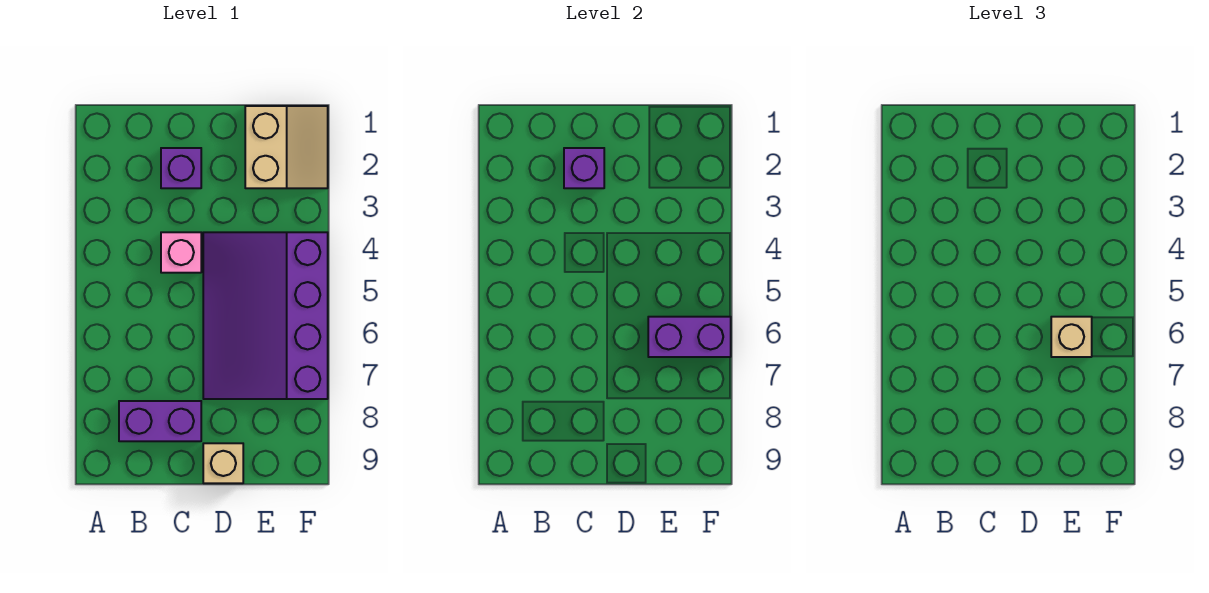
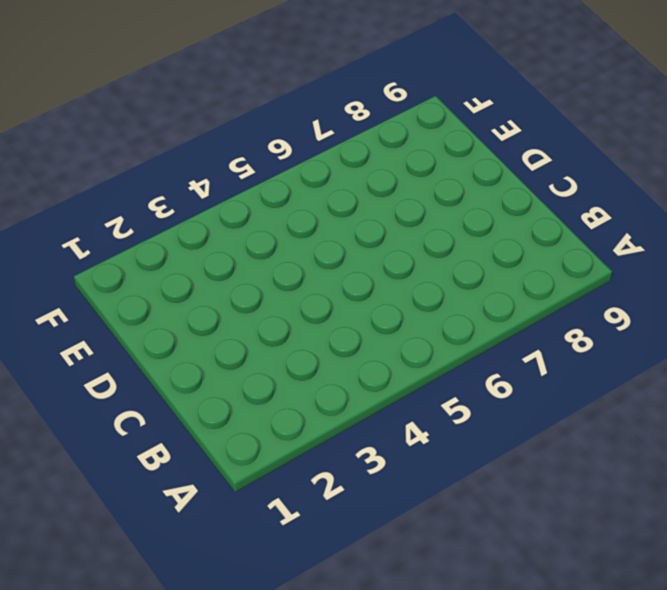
none -> purple brick B8:C8 level 1
none -> purple brick C2 level 1

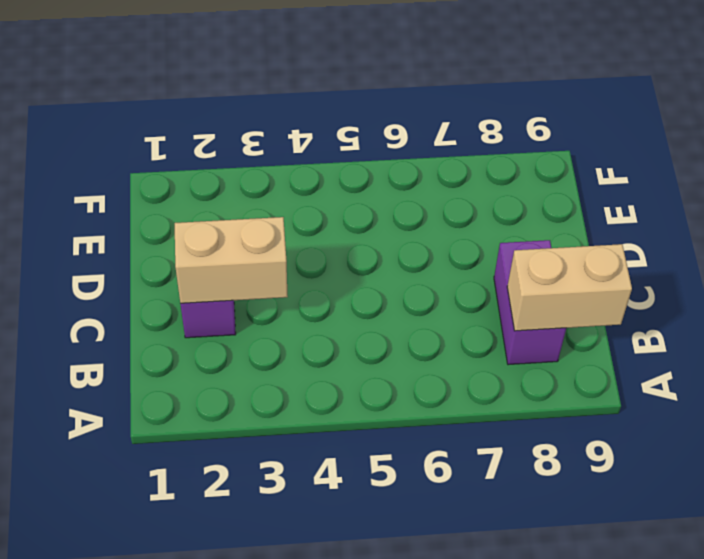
tan brick B8:B9 level 2 -> none
tan brick C2:C3 level 2 -> purple brick C2 level 2
none -> pink brick C4 level 1
none -> purple slope D4:F7 level 1 top F

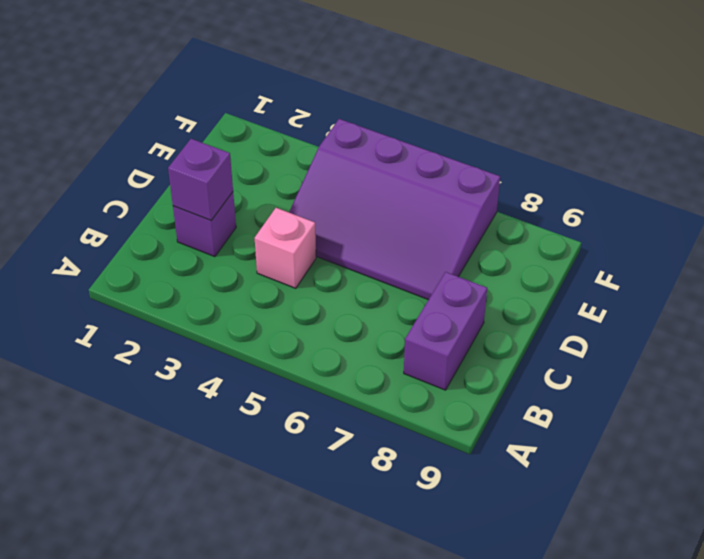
none -> tan brick D9 level 1
none -> tan slope E1:F2 level 1 top E

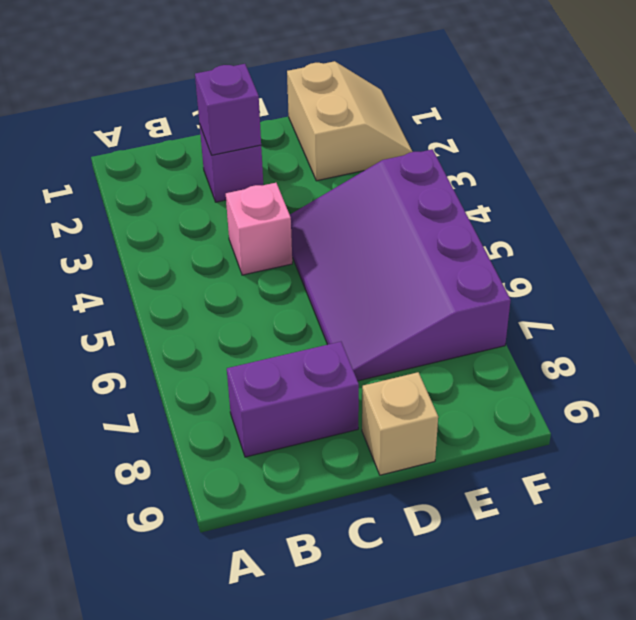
none -> purple brick E6:F6 level 2
none -> tan brick E6 level 3

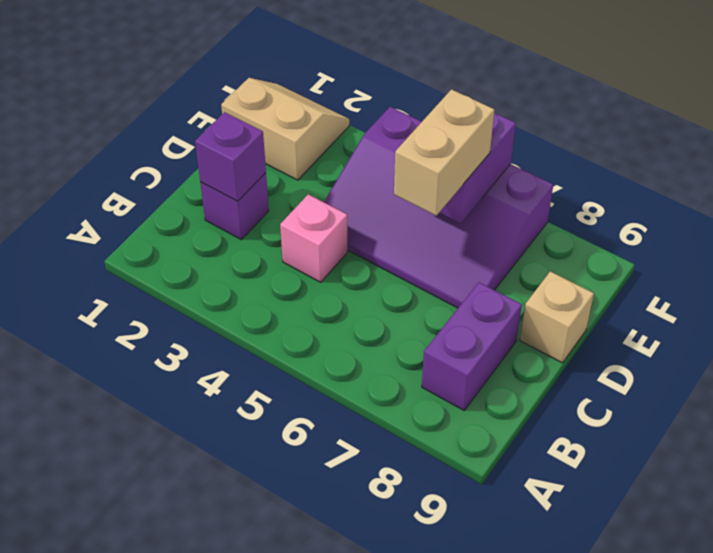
tan brick D6:E6 level 3 -> tan brick E6 level 3

